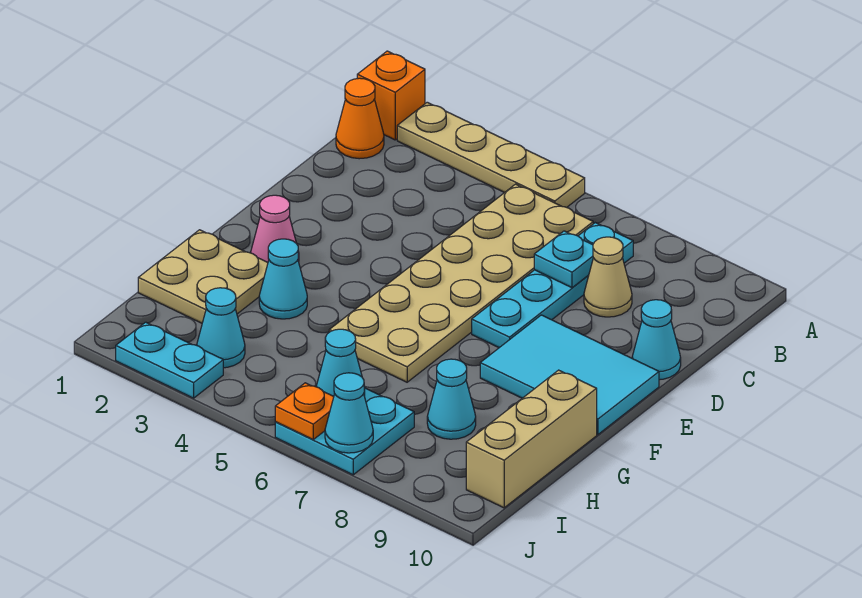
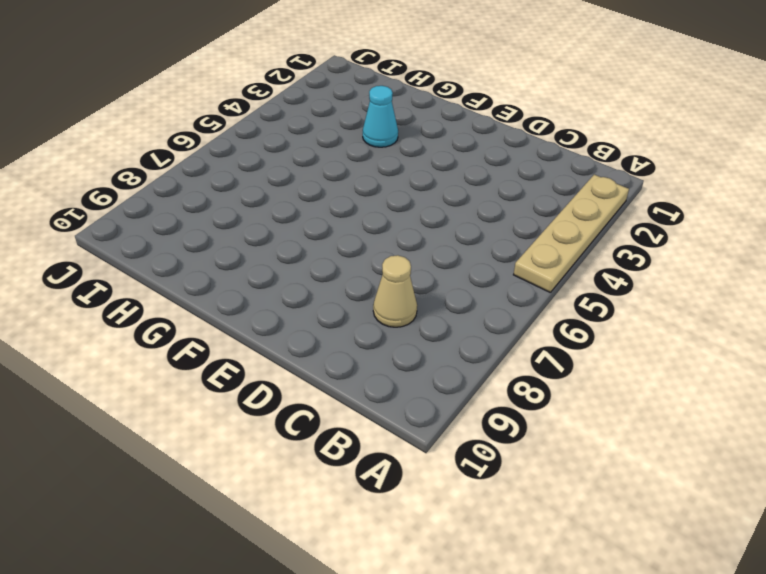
none -> orange brick A1 level 1
none -> orange cone B1 level 1
none -> tan plate B5:G6 level 1

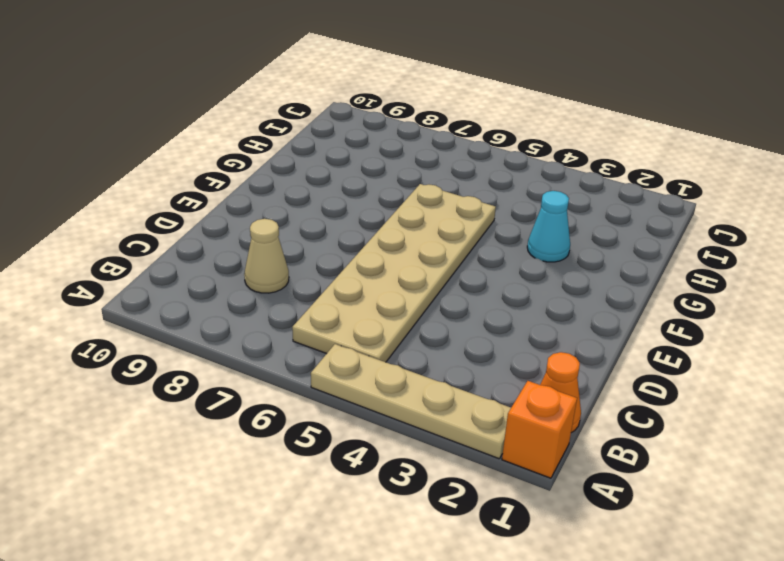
none -> cyan plate B7:E7 level 1
none -> cyan cone D10 level 1
none -> cyan tile E8:F10 level 1

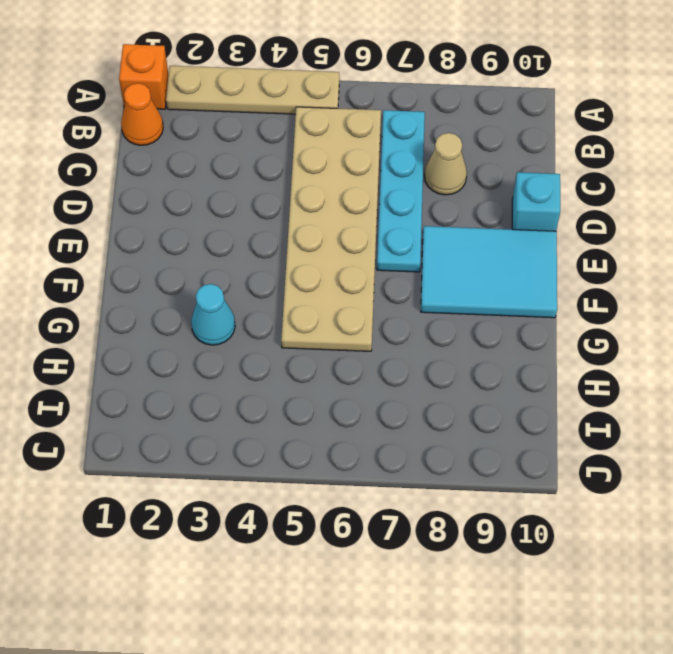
cyan brick D10 level 1 -> cyan cone D10 level 1
none -> pink cone F2 level 1
none -> tan plate G1:H2 level 1
none -> tan brick G10:I10 level 1

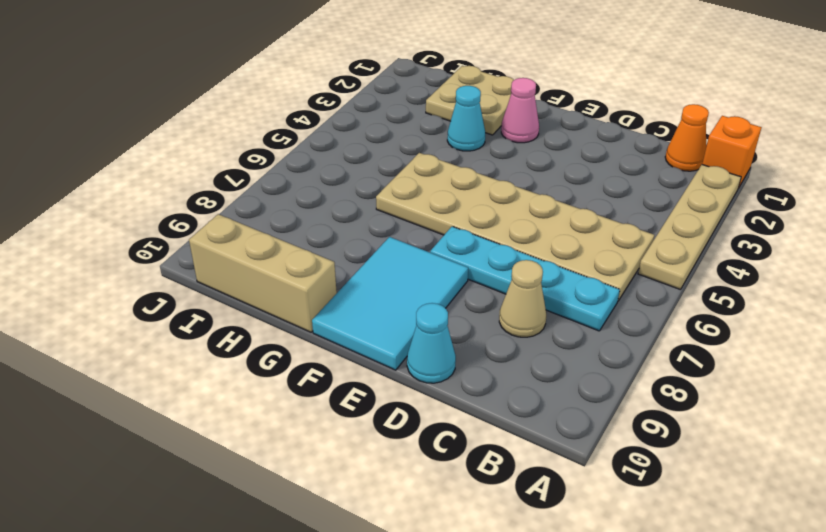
none -> cyan cone H8 level 1
none -> cyan cone I3 level 1
none -> cyan plate I6:J7 level 1

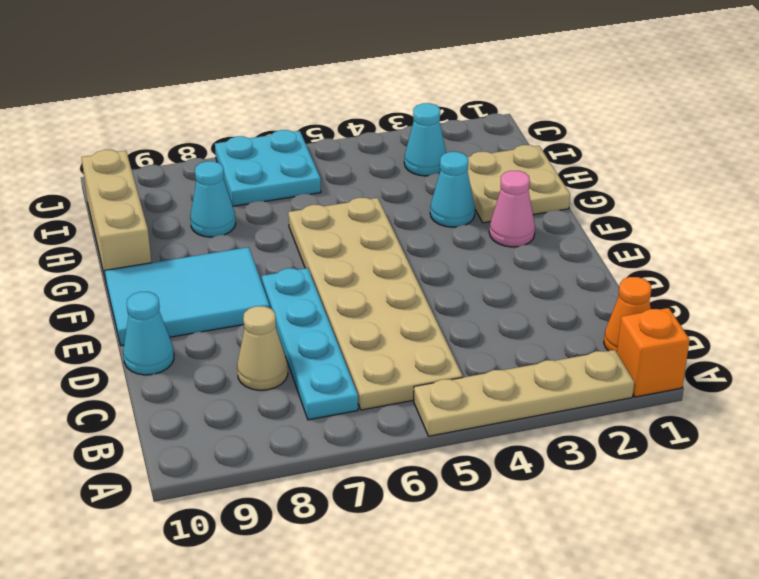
none -> cyan plate J2:J3 level 1
none -> cyan plate C7 level 2
none -> cyan cone I6 level 2

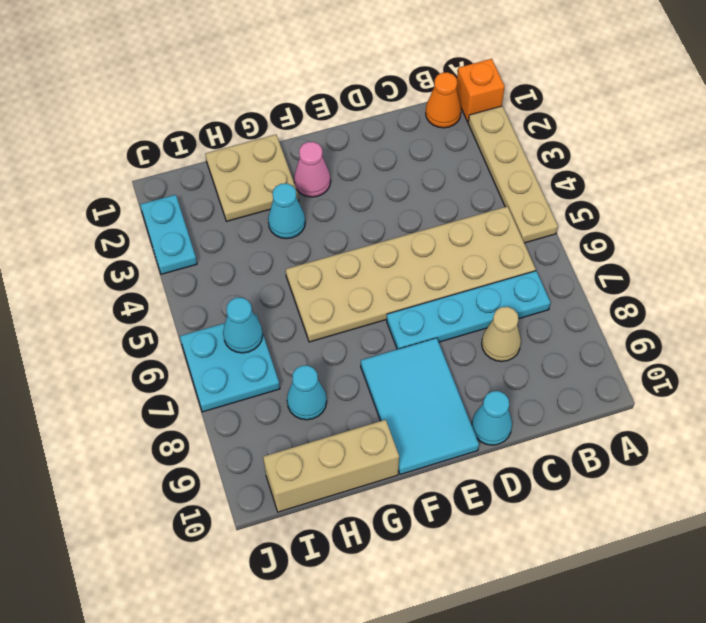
none -> cyan cone I3 level 1
none -> cyan plate C7 level 2
none -> orange plate J6 level 2

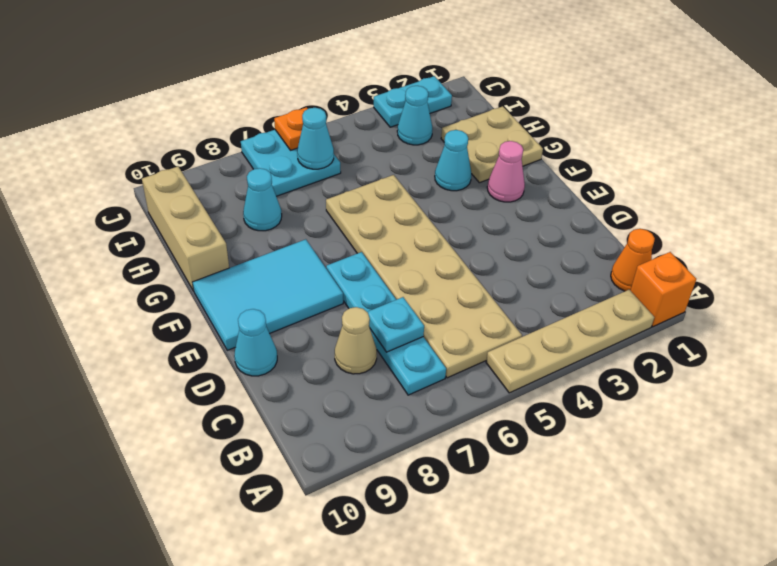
none -> cyan cone J7 level 2

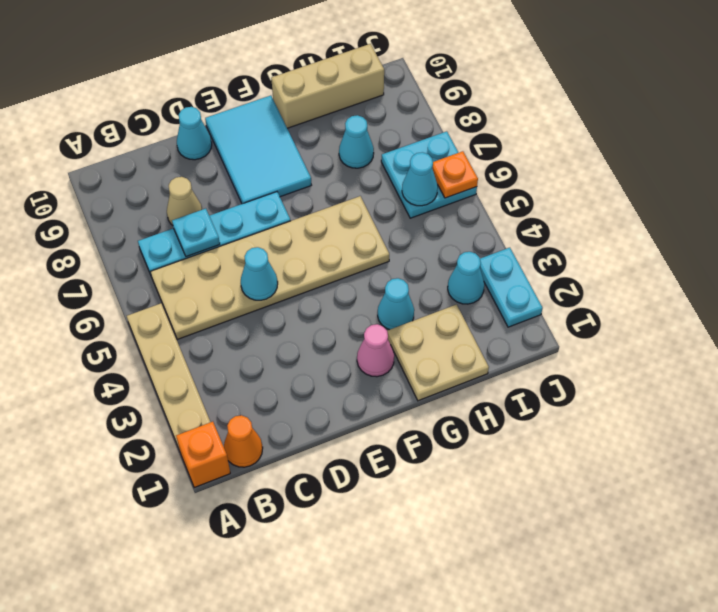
cyan cone D5 level 2 -> cyan cone J7 level 2

